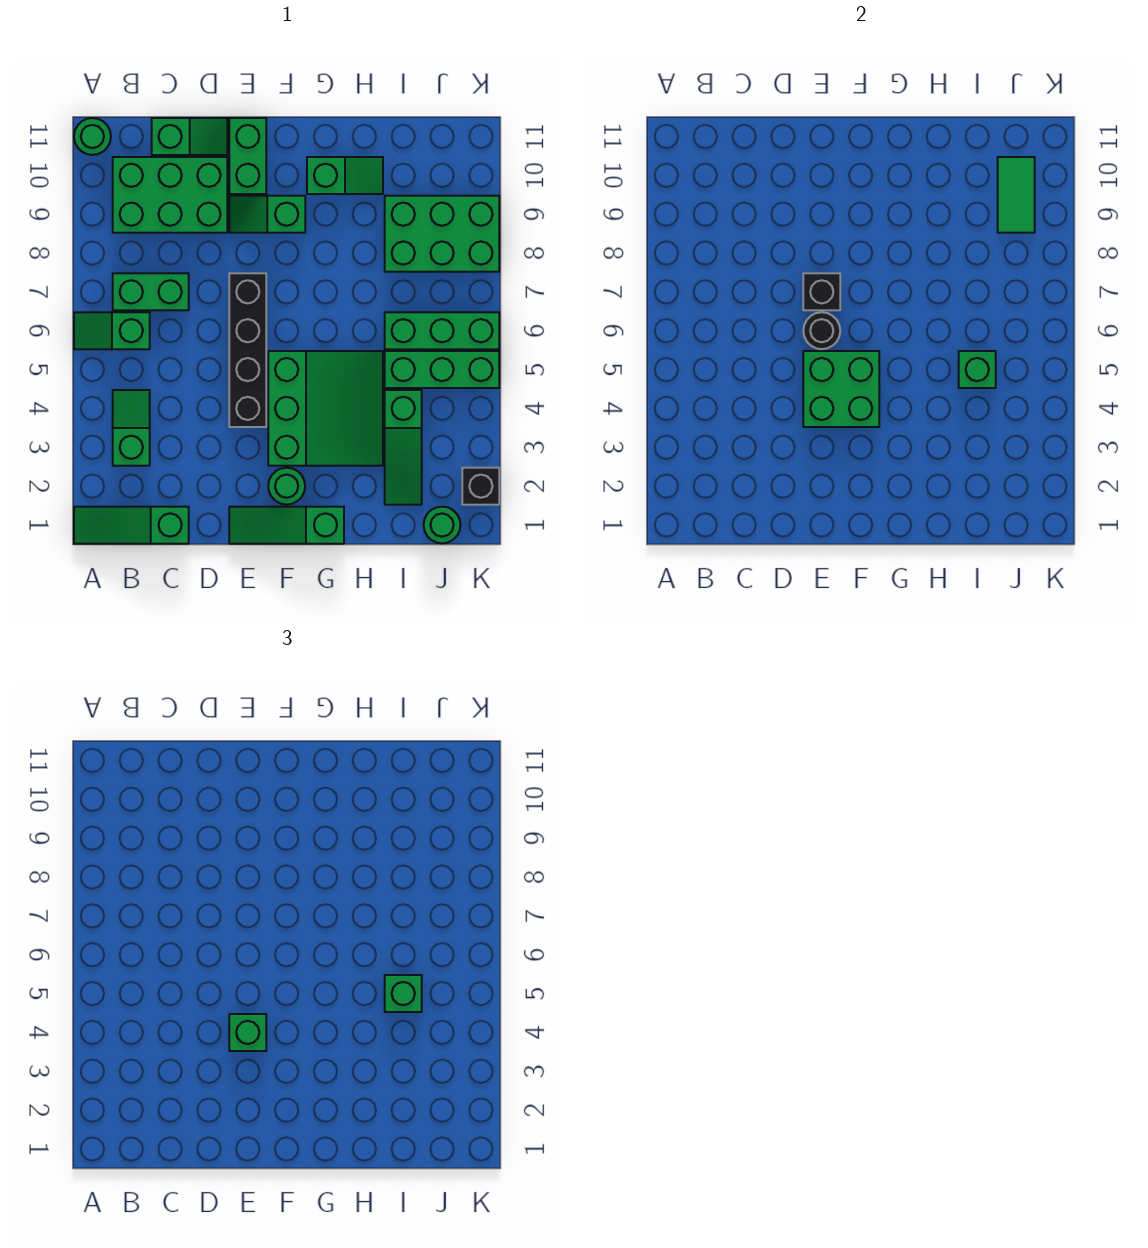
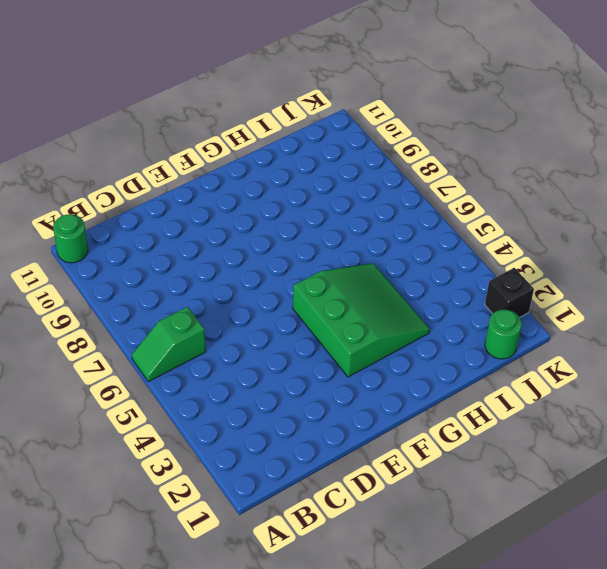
none -> green slope A1:C1 level 1 top C
none -> green slope B3:B4 level 1 top 3
none -> green brick B7:C7 level 1

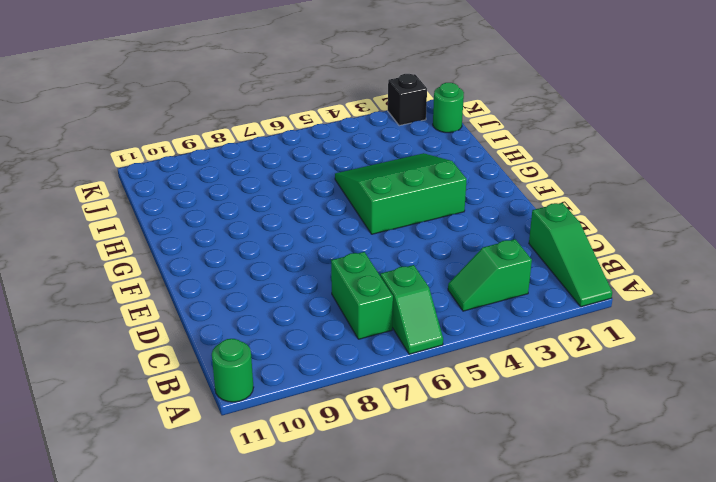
none -> green brick B9:D10 level 1
none -> green slope C11:D11 level 1 top C
none -> green slope E1:G1 level 1 top G

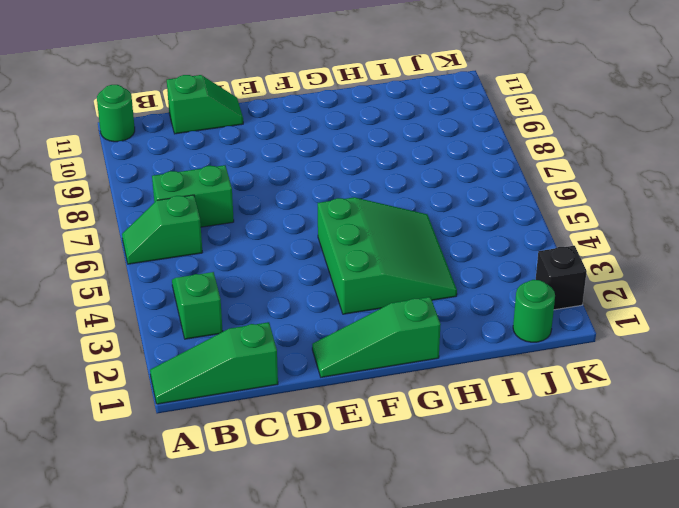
none -> green brick B9:D10 level 1
none -> black brick E4:E7 level 1
none -> green slope E9:F9 level 1 top F

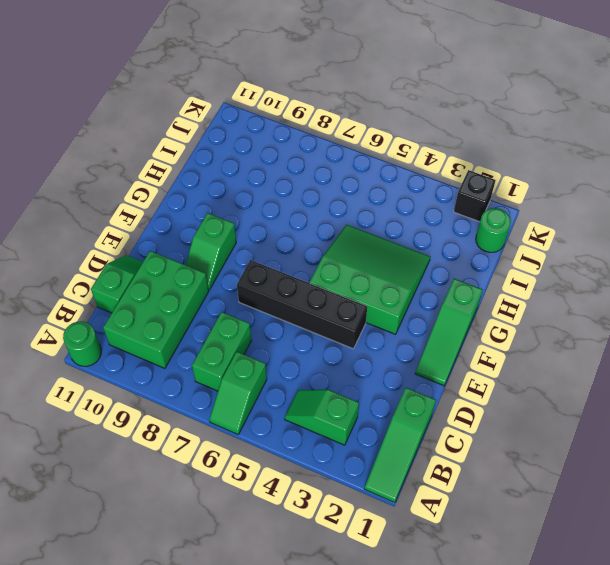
none -> green brick E10:E11 level 1
none -> green round brick F2 level 1
none -> green slope G10:H10 level 1 top G

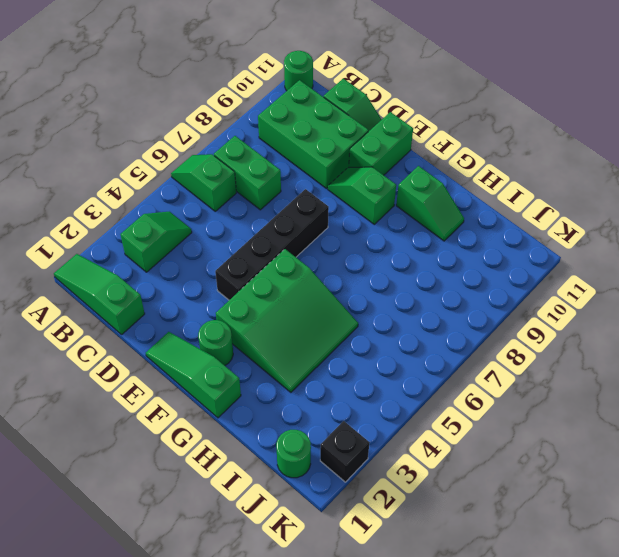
none -> green slope I2:I4 level 1 top 4
none -> green brick I5:K5 level 1
none -> green brick I6:K6 level 1

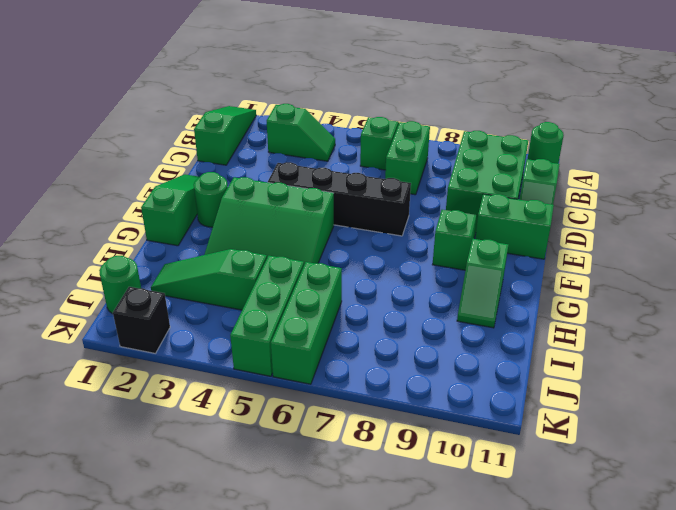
none -> green brick I8:K9 level 1
none -> green brick E4:F5 level 2
none -> black round brick E6 level 2

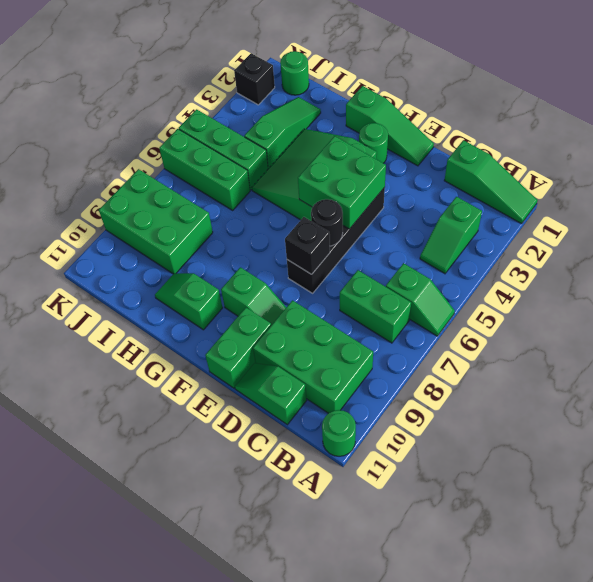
none -> green brick I5 level 2
none -> green tile J9:J10 level 2
none -> green brick E4 level 3

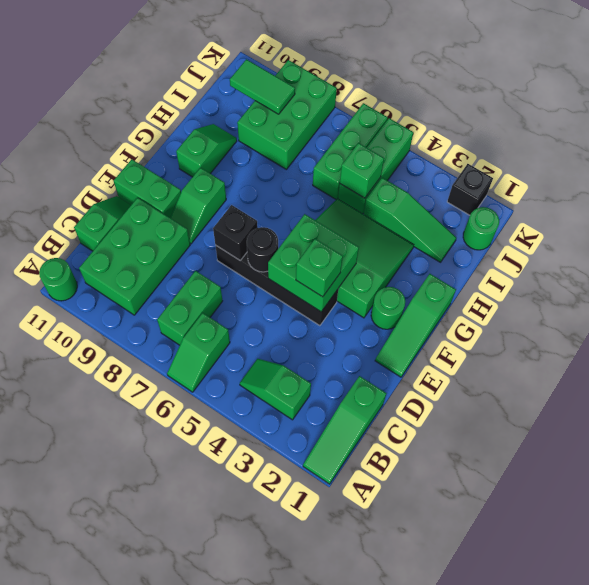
none -> green brick I5 level 3

